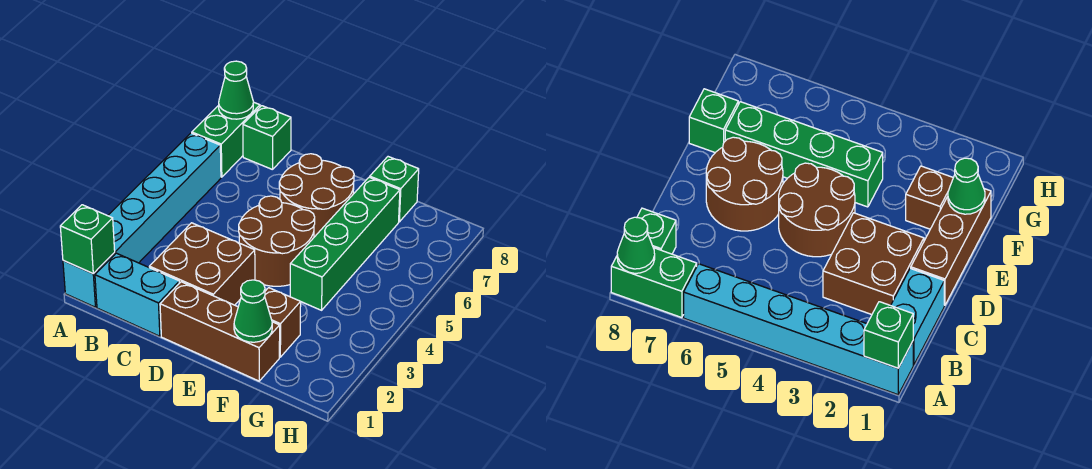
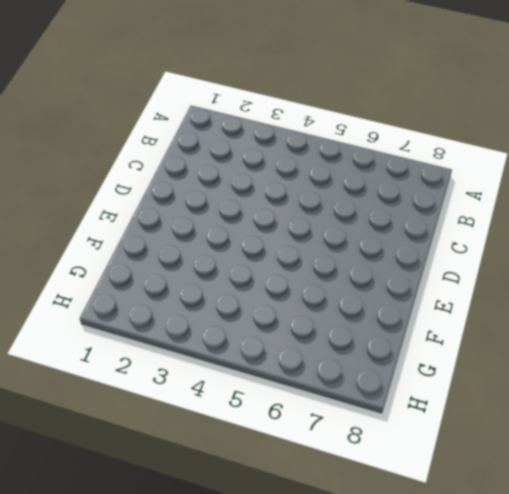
none -> cyan brick A1:A6 level 1
none -> green brick A7:A8 level 1
none -> cyan brick B1:C1 level 1

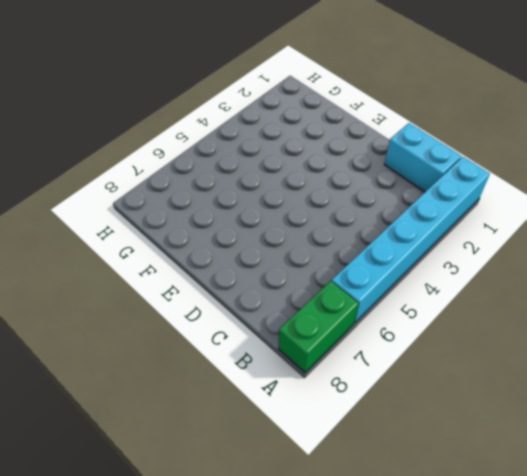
none -> green brick B8 level 1
none -> brown brick C2:D3 level 1
none -> brown brick D1:F1 level 1

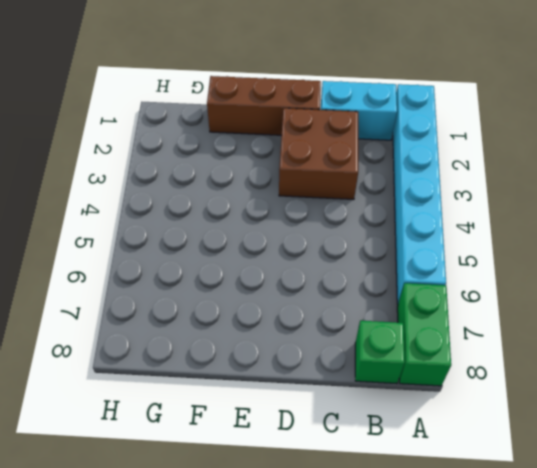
none -> brown round brick D4:E5 level 1
none -> brown round brick D6:E7 level 1
none -> brown brick F2 level 1

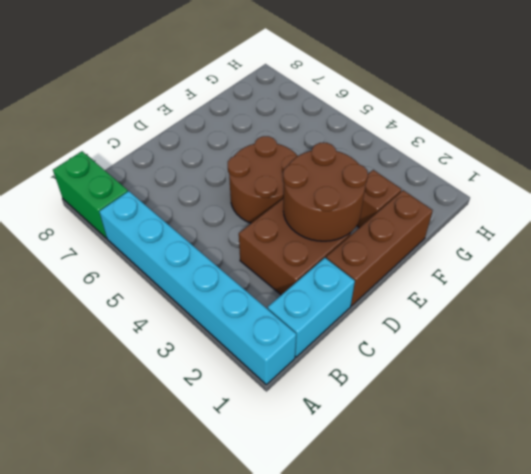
brown round brick D2:E3 level 2 -> brown round brick D6:E7 level 1
none -> green brick B8 level 1
none -> green brick F4:F7 level 1
none -> green brick F8 level 1

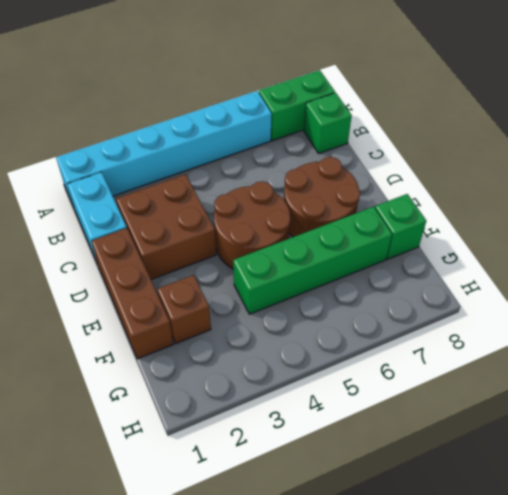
none -> green brick A1 level 2
none -> green cone A8 level 2
none -> green cone F1 level 2

